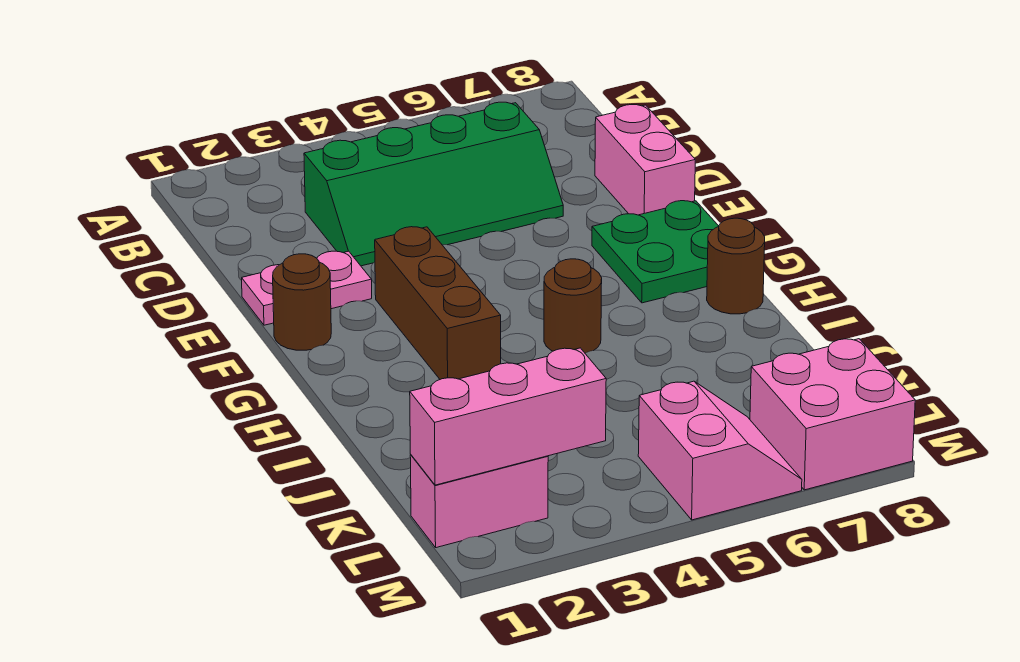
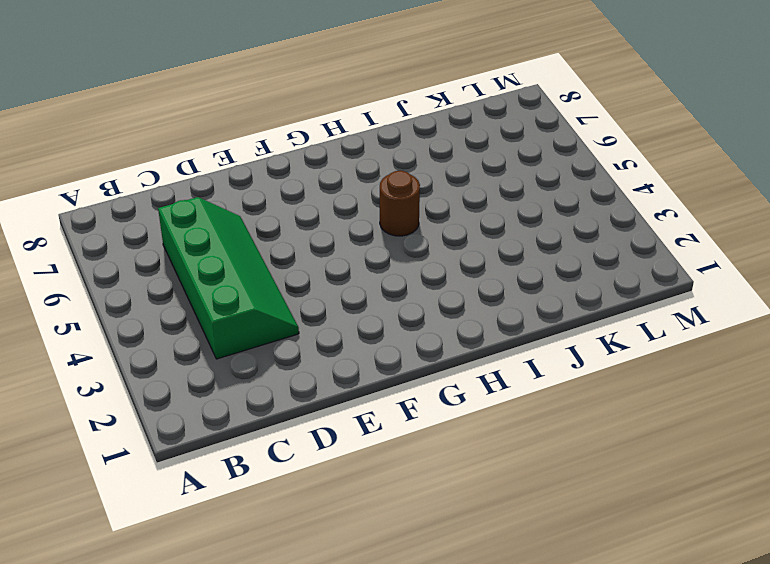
none -> pink brick D8:E8 level 1
none -> pink plate E1:E2 level 1
none -> brown round brick F1 level 1

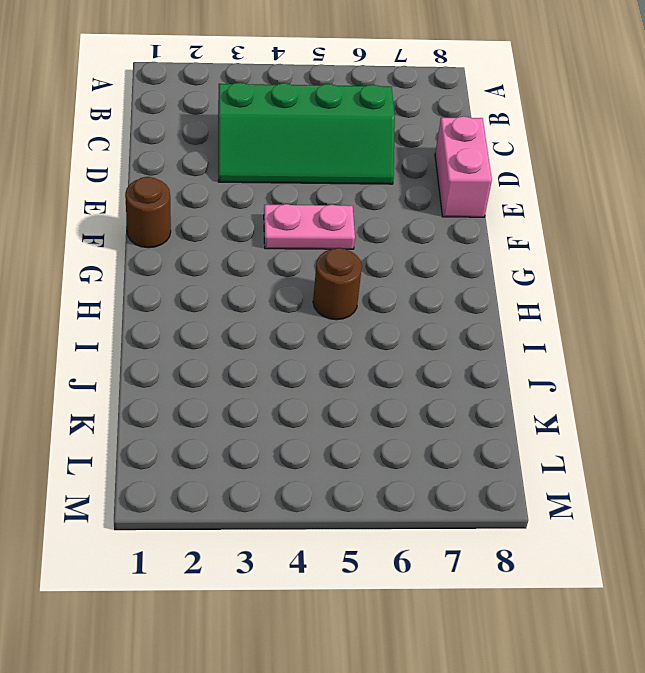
pink plate F4:F5 level 1 -> pink plate E1:E2 level 1
none -> brown brick F3:H3 level 1
none -> green plate F7:G8 level 1
none -> brown round brick H8 level 1

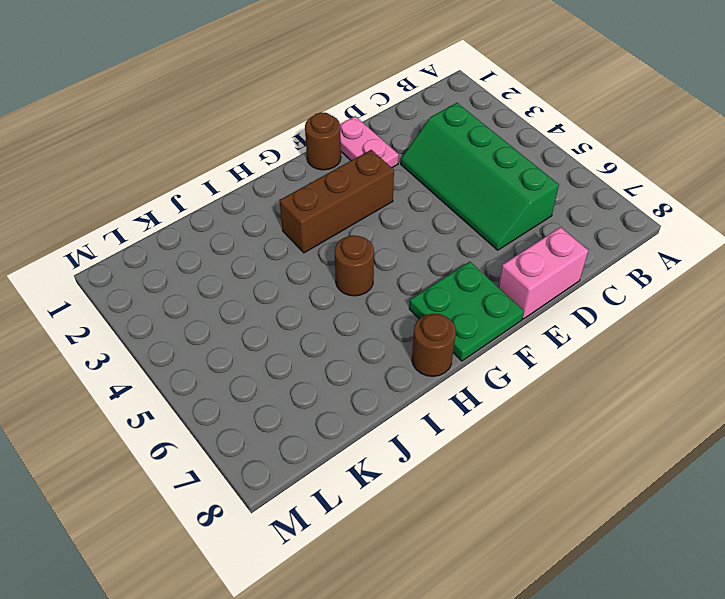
none -> pink brick L1:L2 level 1
none -> pink slope L5:M6 level 1 top 5
none -> pink brick L7:M8 level 1

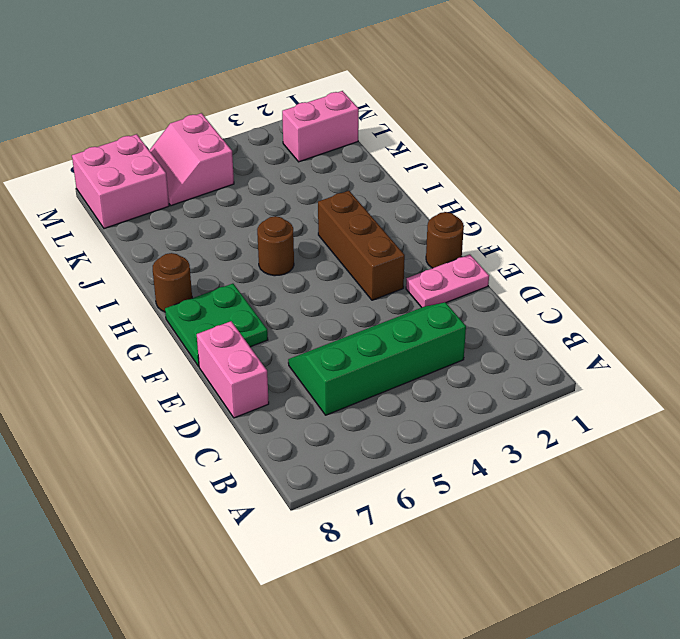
none -> pink brick L1:L3 level 2

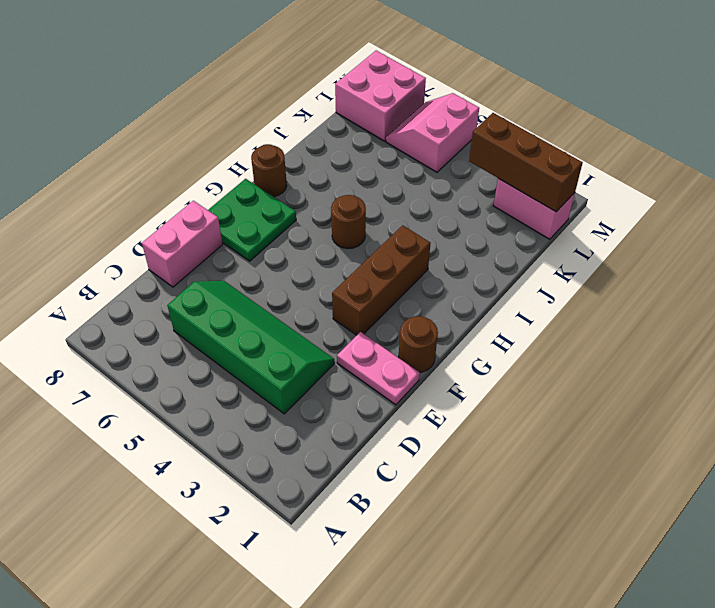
brown brick L1:L3 level 2 -> pink brick L1:L3 level 2

